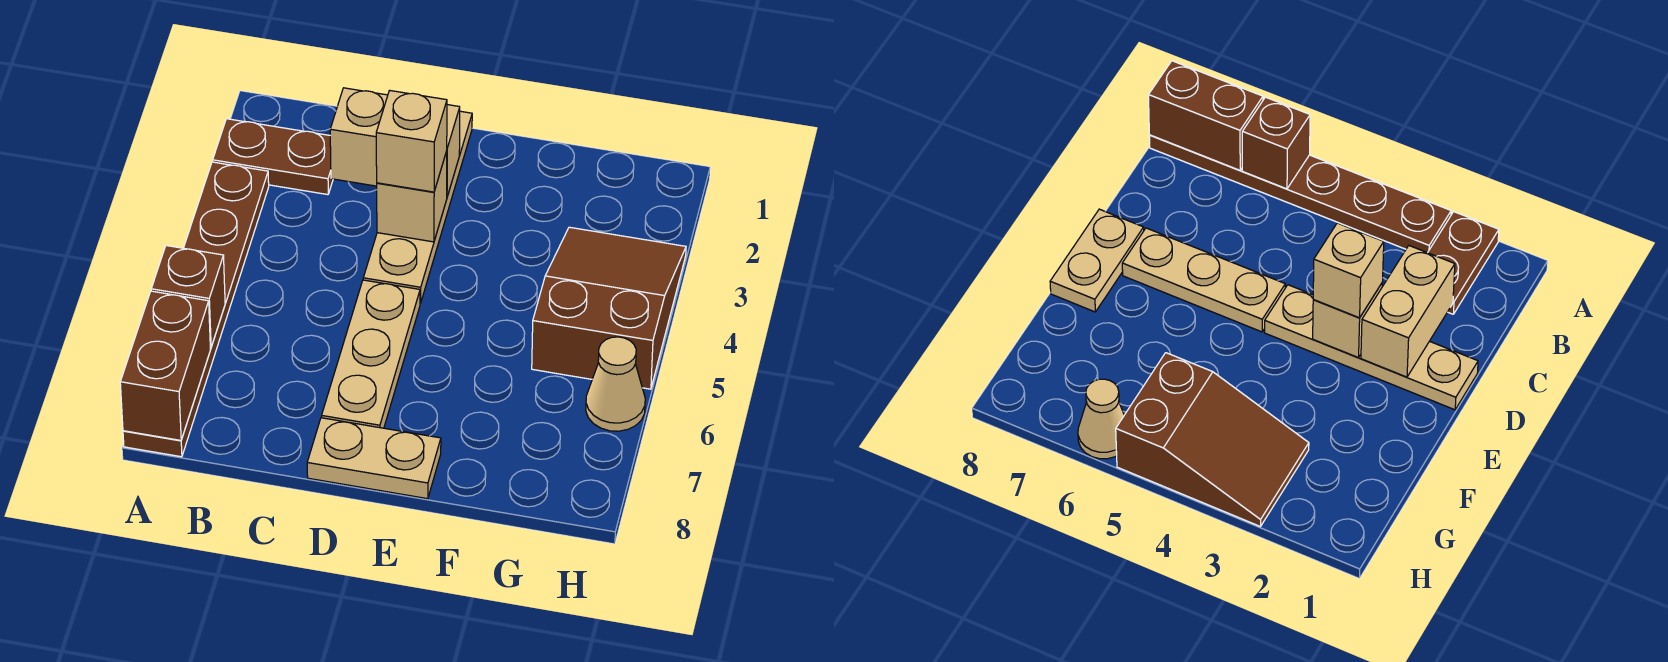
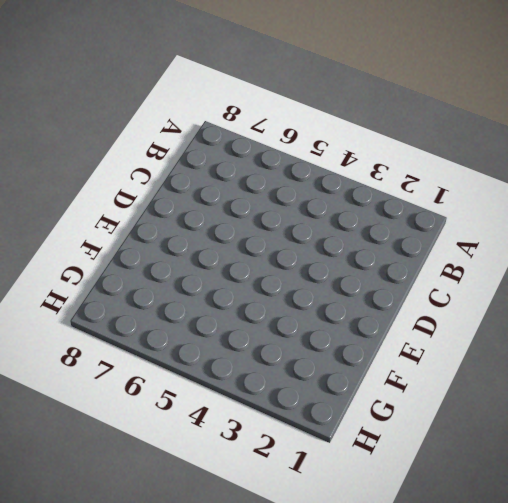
none -> brown plate A2:B2 level 1
none -> brown plate A3:A8 level 1
none -> tan plate D1:D4 level 1

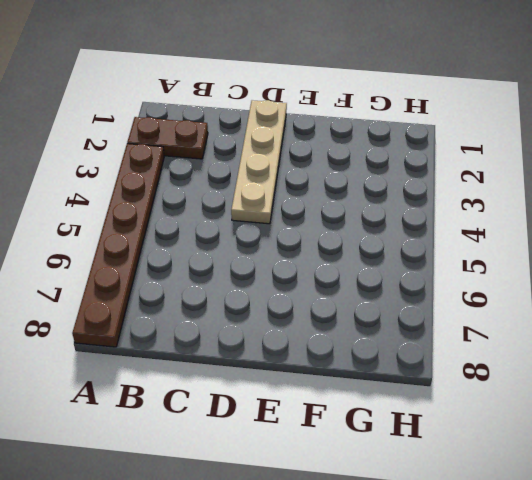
none -> tan plate D5:D7 level 1
none -> tan plate D8:E8 level 1
none -> brown slope G3:H5 level 1 top 5

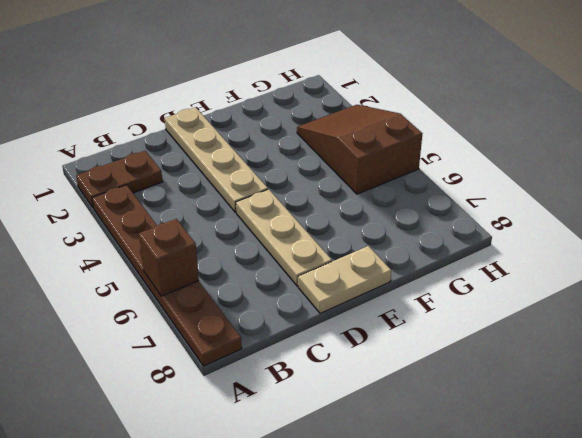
none -> tan cone H6 level 1
none -> brown brick A7:A8 level 2
none -> tan brick C2:D2 level 2

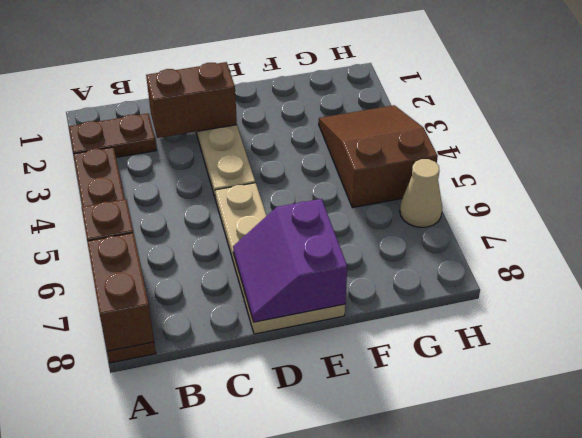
brown brick C2:D2 level 2 -> tan brick C2:D2 level 2
purple slope D7:E8 level 2 top E -> none
none -> tan brick D3 level 2
none -> tan brick D3 level 3

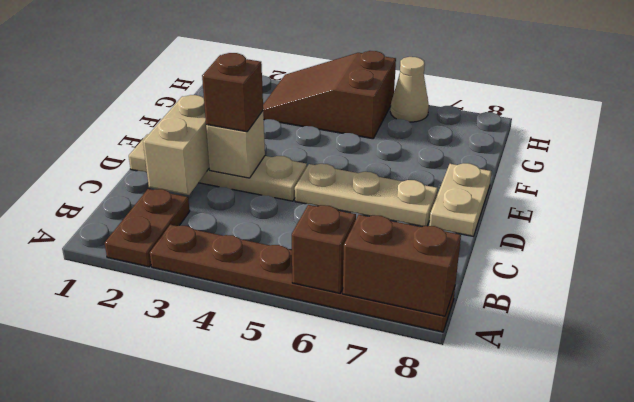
brown brick D3 level 3 -> tan brick D3 level 3

